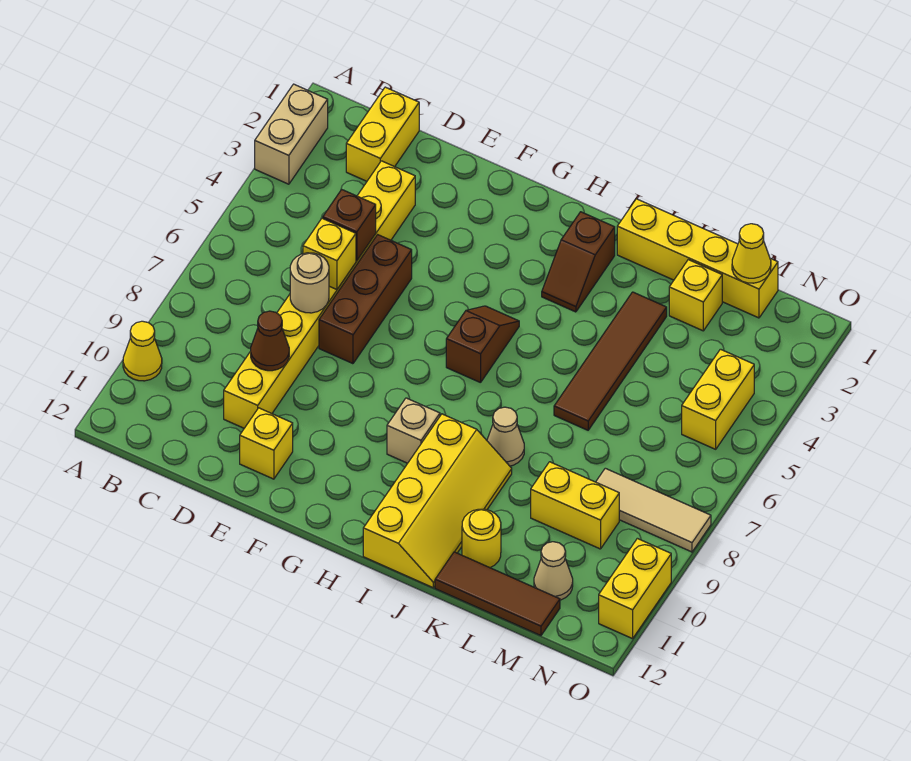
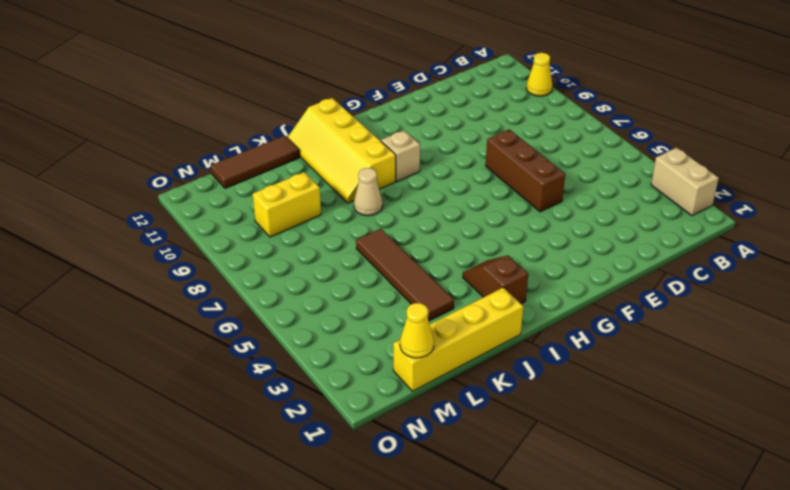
none -> yellow brick C1:C2 level 1
none -> yellow brick D3:D10 level 1
none -> yellow brick E11 level 1

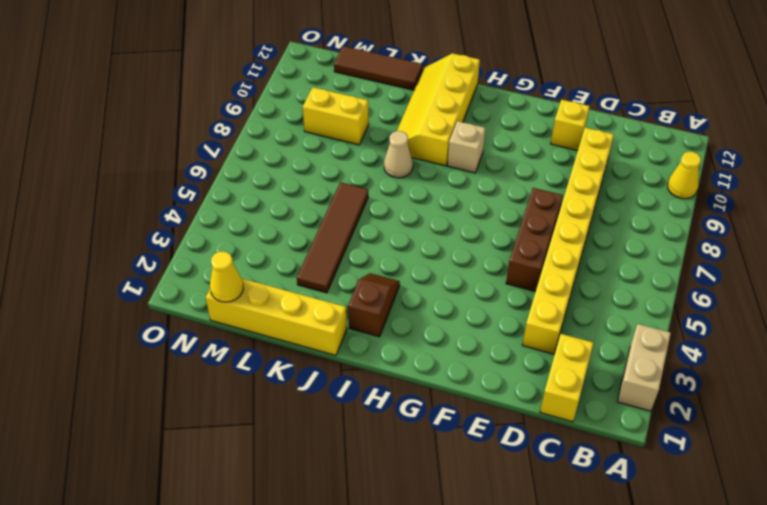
none -> brown slope H5:H6 level 1 top 6
none -> yellow round brick K11 level 1
none -> yellow brick L2 level 1

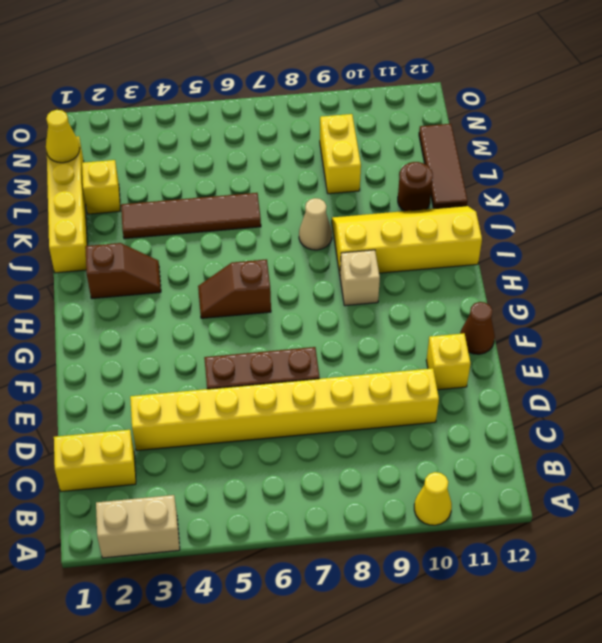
brown cone F12 level 1 -> brown cone D9 level 2
brown round brick K11 level 1 -> yellow round brick K11 level 1
none -> tan tile M8:O8 level 1
none -> tan cone M11 level 1
none -> yellow brick N4:N5 level 1

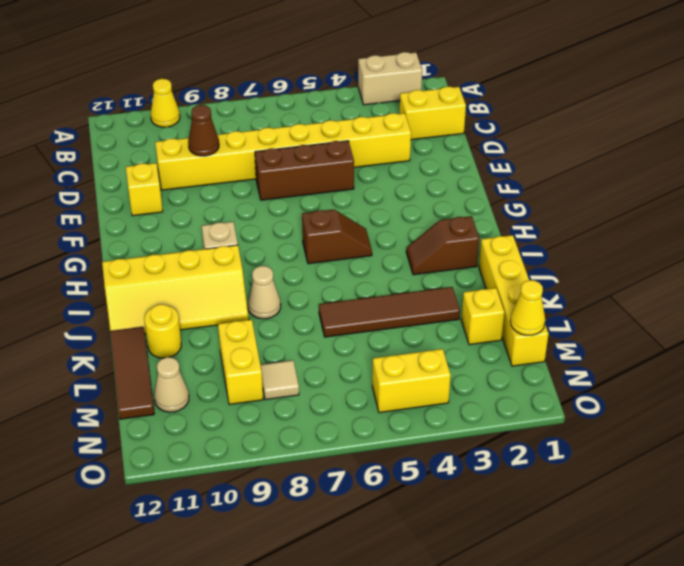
tan tile M8 level 1 -> tan tile M8:O8 level 1
none -> yellow brick O10:O11 level 1
none -> brown brick D5 level 2
none -> yellow brick D6 level 2

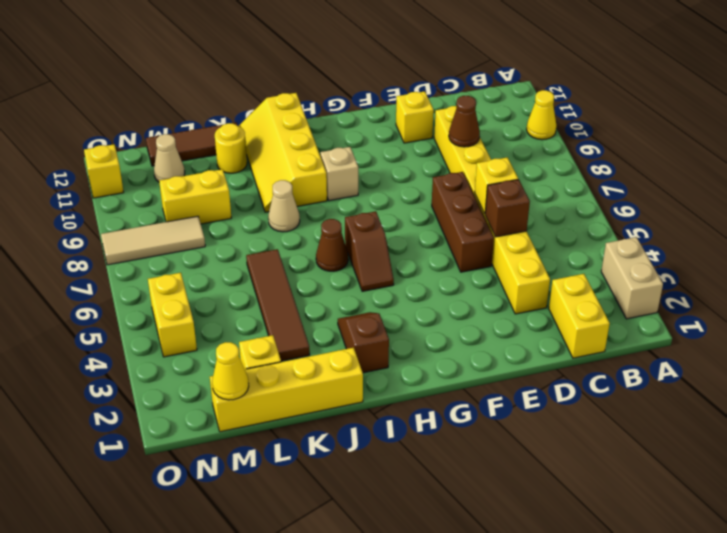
brown cone I6 level 1 -> none
yellow brick O11 level 1 -> yellow brick O10:O11 level 1
none -> tan round brick D7 level 2

